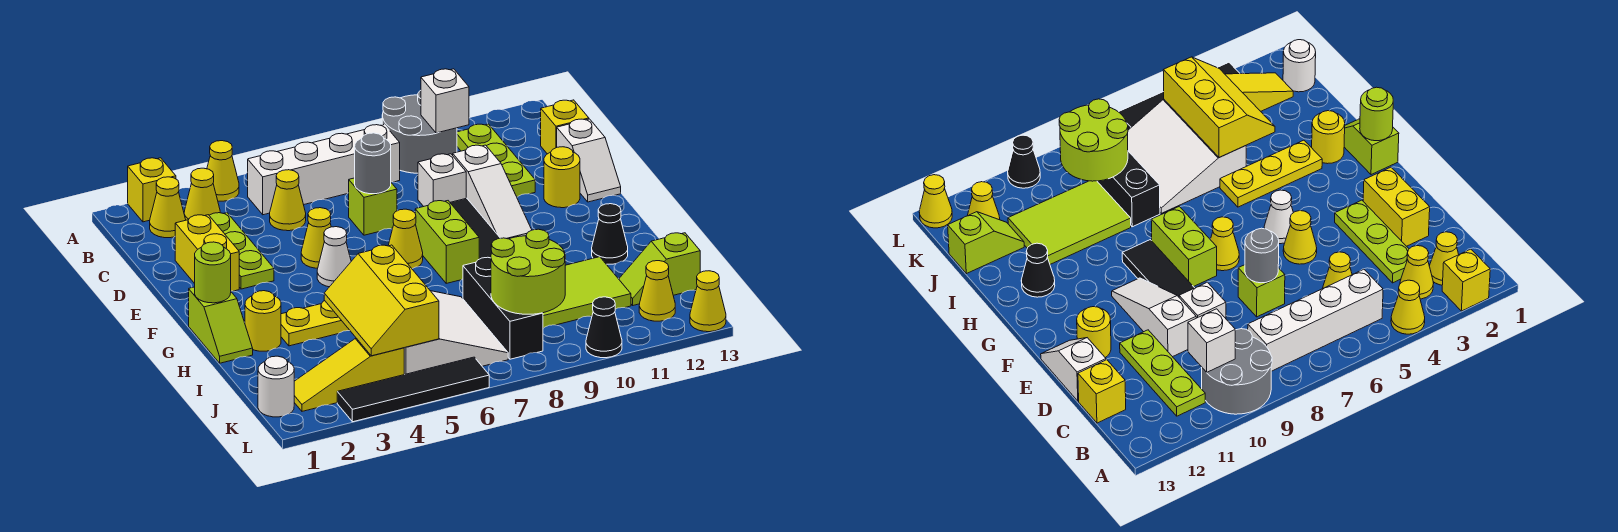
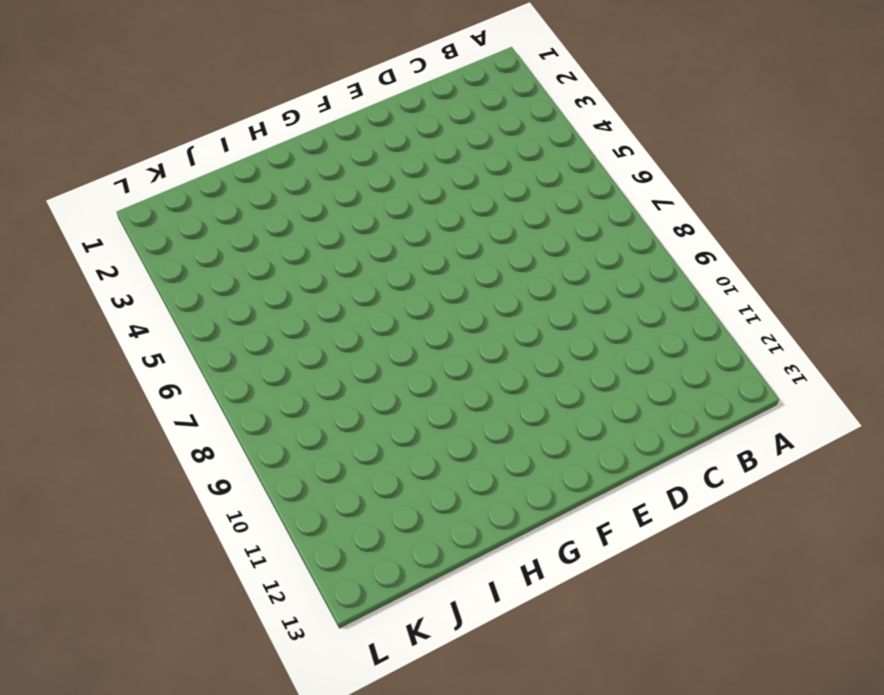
none -> yellow brick A2 level 1
none -> yellow cone A4 level 1
none -> grey round brick A9:B10 level 1
none -> yellow cone B2 level 1

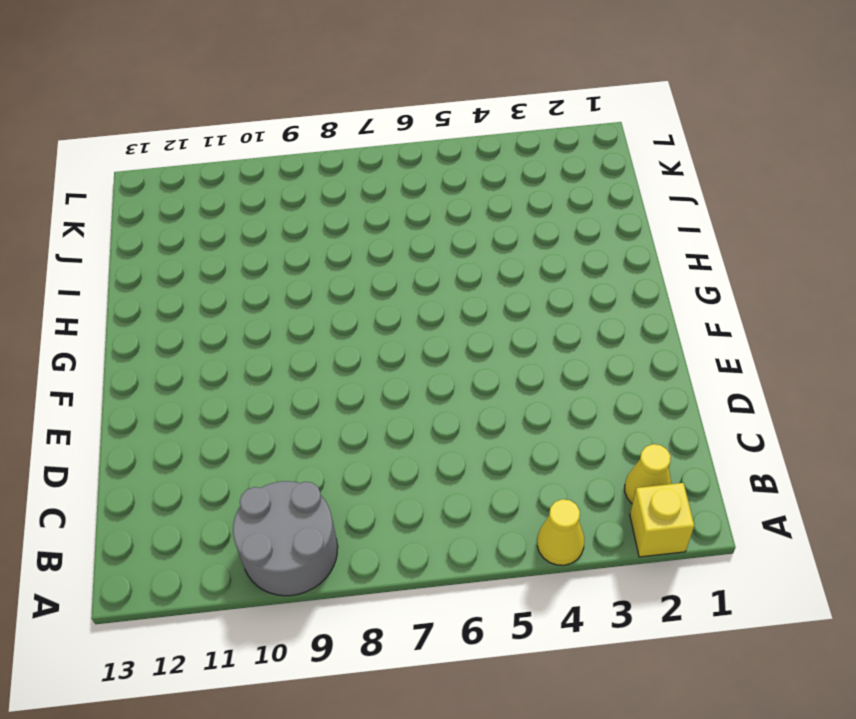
none -> yellow cone B3 level 1
none -> white brick B5:B8 level 1
none -> lime plate B11:D11 level 1
none -> lime plate C3:E3 level 1

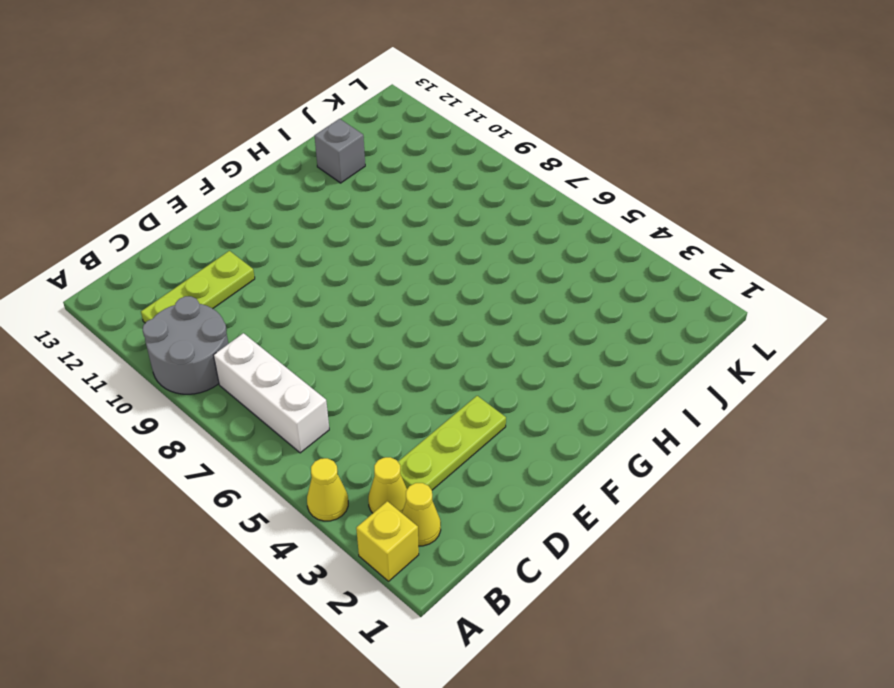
white brick B6:B8 level 1 -> white brick B5:B8 level 1
grey brick I12 level 1 -> none
none -> yellow cone C5 level 1
none -> yellow brick C13 level 1
none -> yellow brick D2:E2 level 1
none -> lime brick D7 level 1

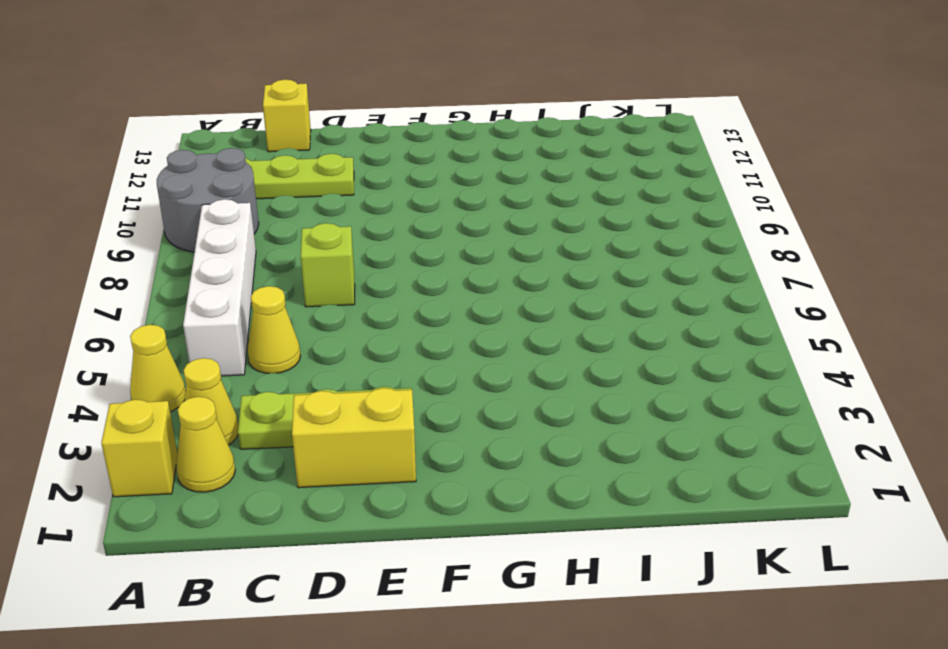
none -> white brick D9 level 1
none -> white slope D10:F10 level 1 top D
none -> white slope D13:E13 level 1 top D
none -> yellow cone E5 level 1

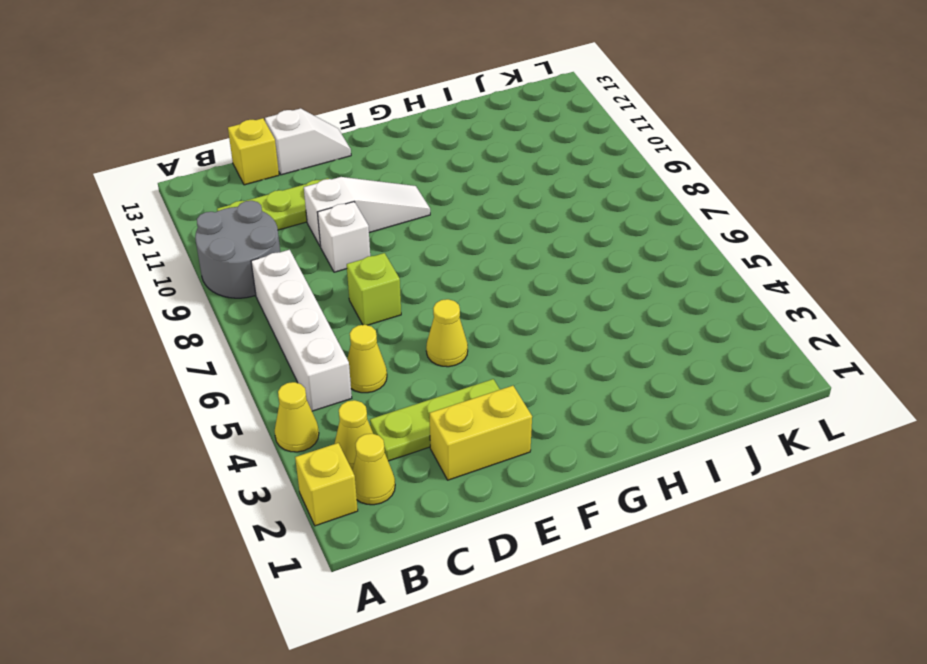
none -> black tile E9:G9 level 1
none -> yellow round brick E12 level 1
none -> white cone F5 level 1
none -> yellow cone F7 level 1

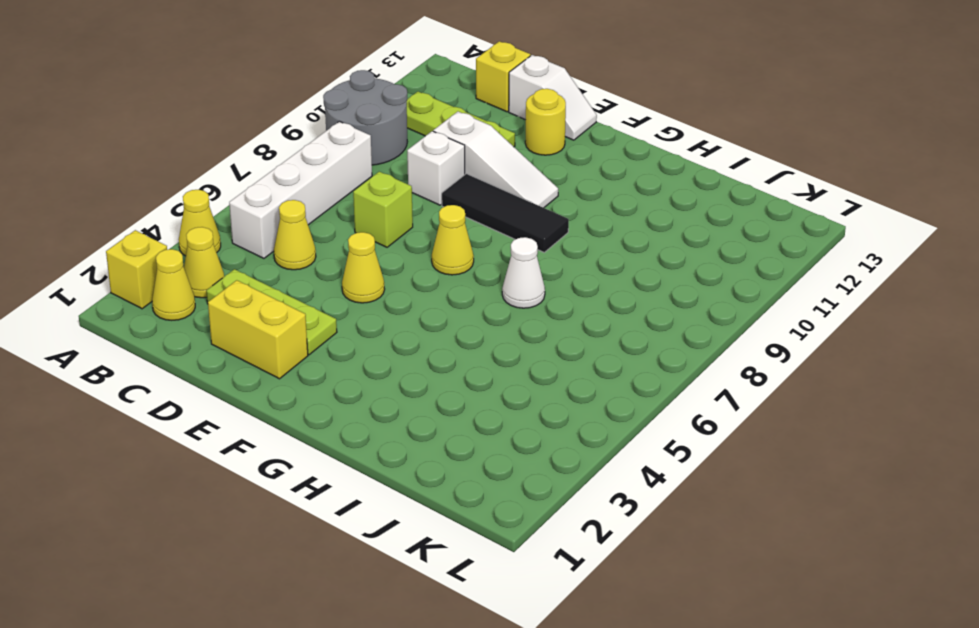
white cone H7 level 1 -> white cone F5 level 1
none -> lime brick F8:G8 level 1
none -> lime slope G1:H1 level 1 top G
none -> yellow round brick H2 level 1
none -> yellow plate H3:H5 level 1

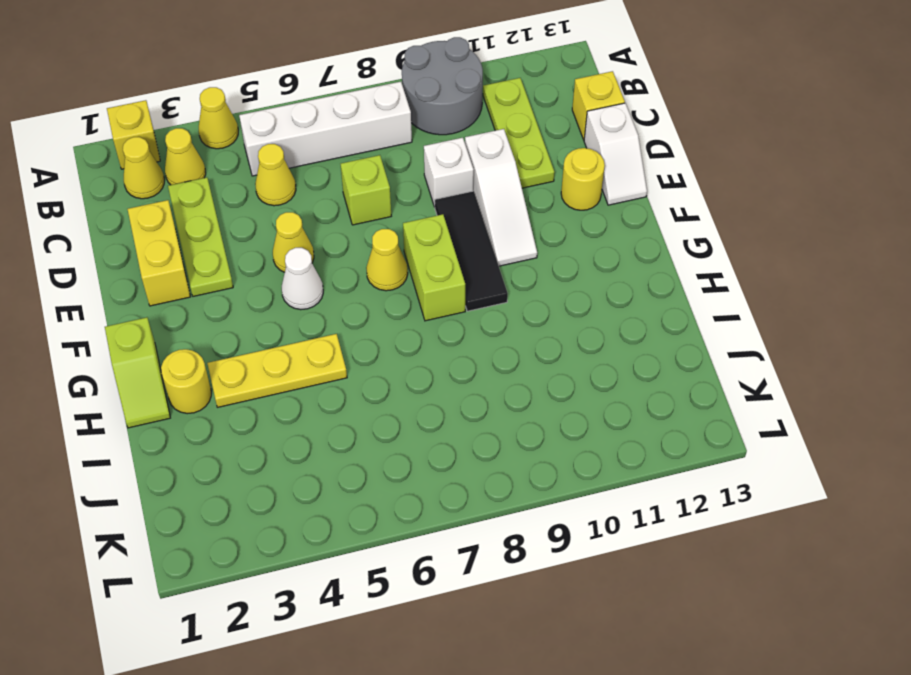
none -> black cone H12 level 1
none -> white slope I5:K7 level 1 top 5
none -> black brick I8:K8 level 1
none -> lime tile I9:J11 level 1

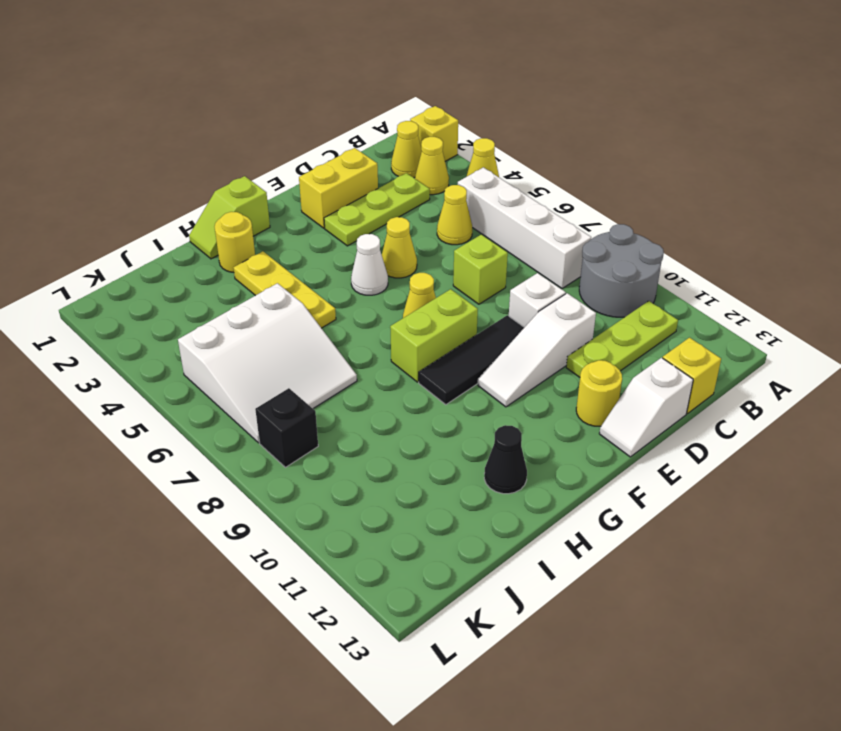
black brick K8 level 1 -> black brick I8:K8 level 1
none -> lime tile I9:J11 level 1
none -> lime slope J12:J13 level 1 top 13
none -> white round brick K1 level 1
none -> yellow slope K2:K4 level 1 top 4

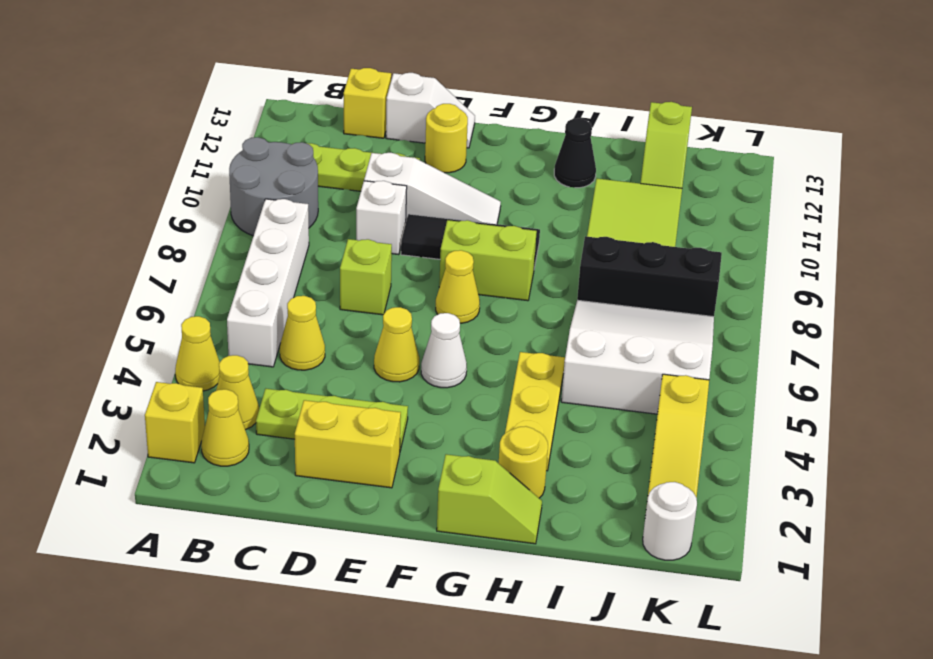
none -> yellow cone K12 level 1
none -> black tile L3:L6 level 1
none -> black cone L10 level 1
none -> yellow cone L13 level 1

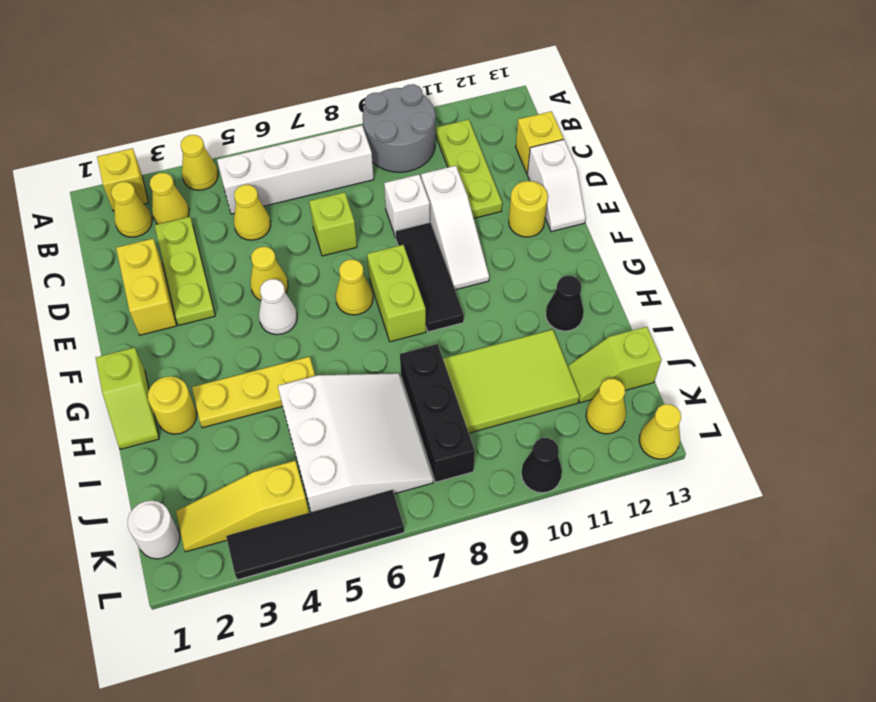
none -> white brick B10 level 2
none -> grey round brick D7 level 2
none -> lime round brick G1 level 2
none -> yellow slope I4:K5 level 2 top 5

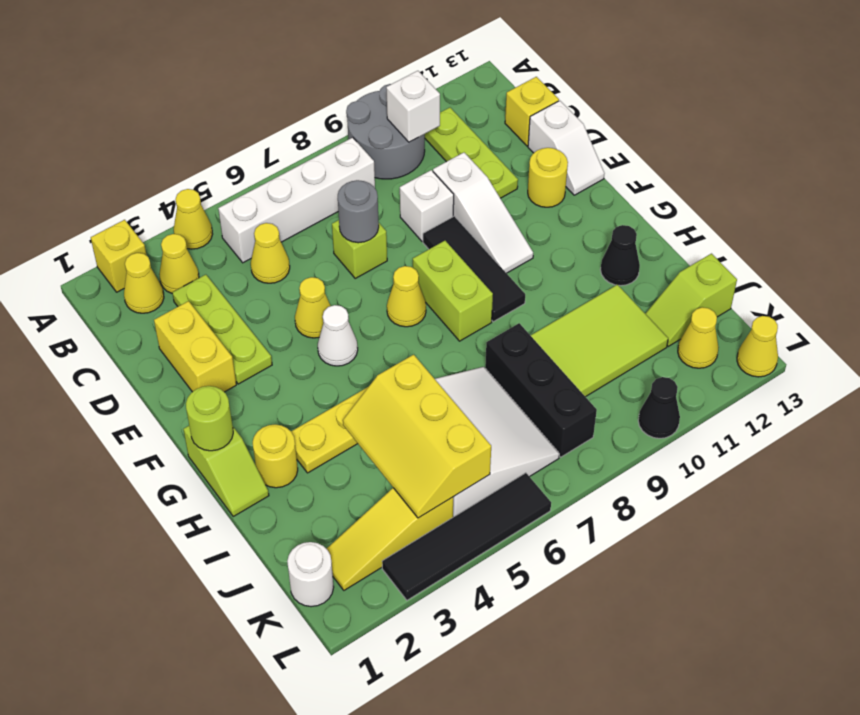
none -> lime round brick J8:K9 level 2

